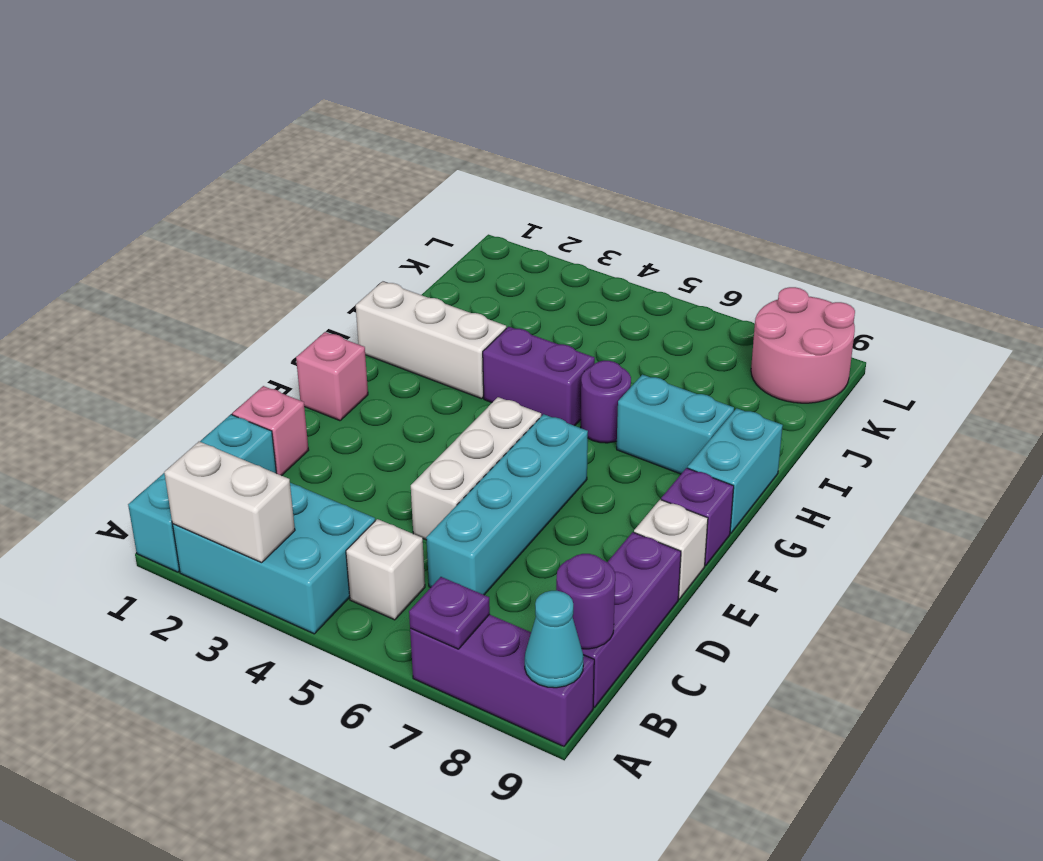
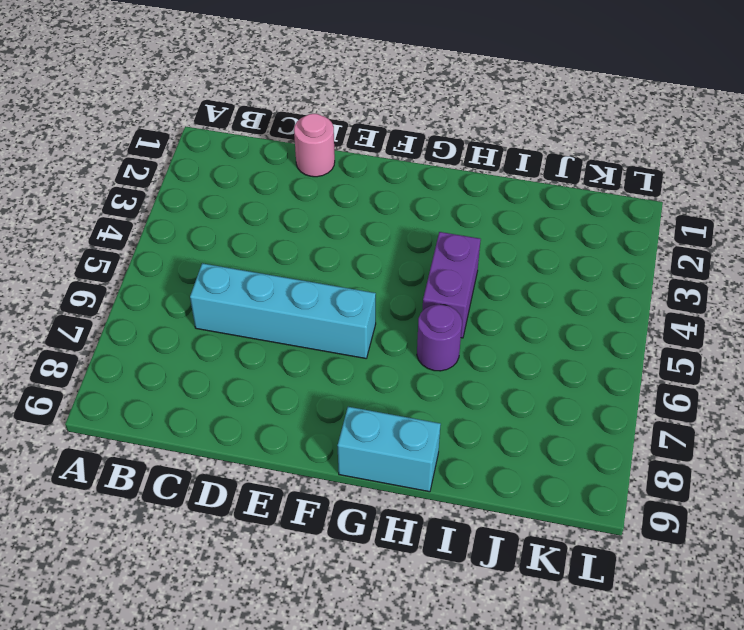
pink round brick D1 level 1 -> pink brick D1 level 1
none -> cyan brick A1:C1 level 1
none -> cyan brick A2:B4 level 1
none -> purple brick A7:A9 level 1

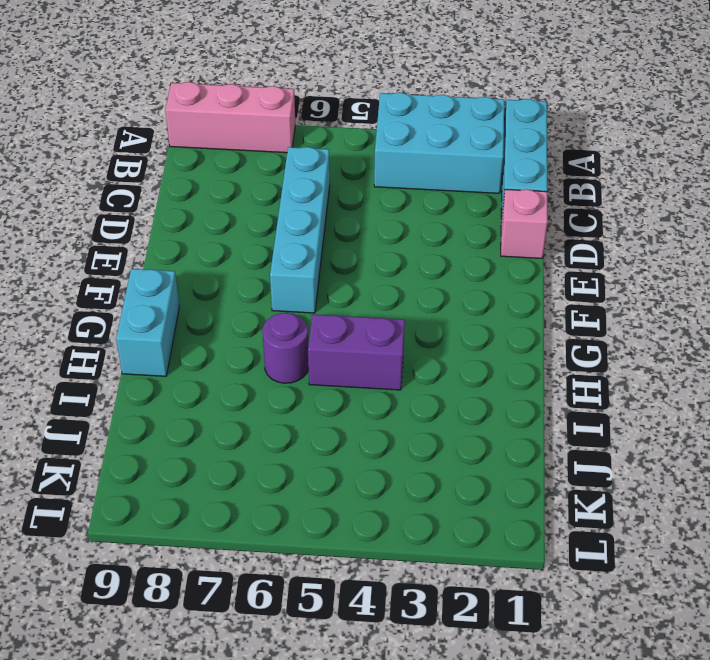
pink brick A7:A9 level 1 -> purple brick A7:A9 level 1
none -> white brick B5 level 1
none -> purple brick B9:D9 level 1
none -> white brick D5:F5 level 1

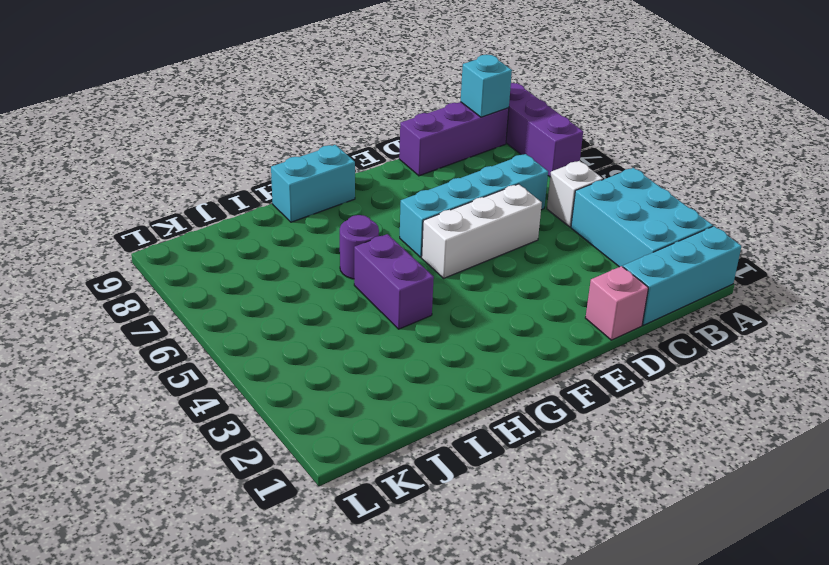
cyan brick B9 level 2 -> purple round brick B9 level 2
none -> white brick E9 level 1
none -> pink brick F1 level 1
none -> purple brick F9 level 1

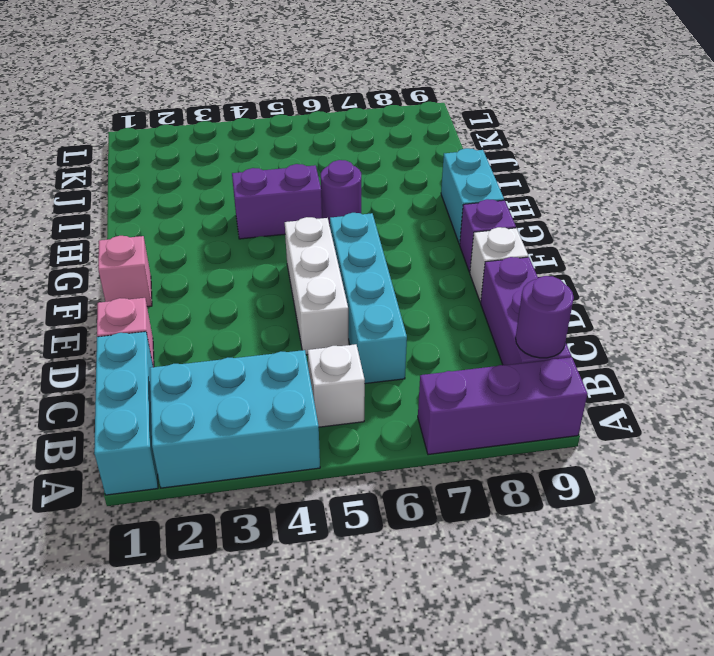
none -> white brick H1:H3 level 1
none -> cyan brick H7:H8 level 1
none -> pink round brick K8:L9 level 1

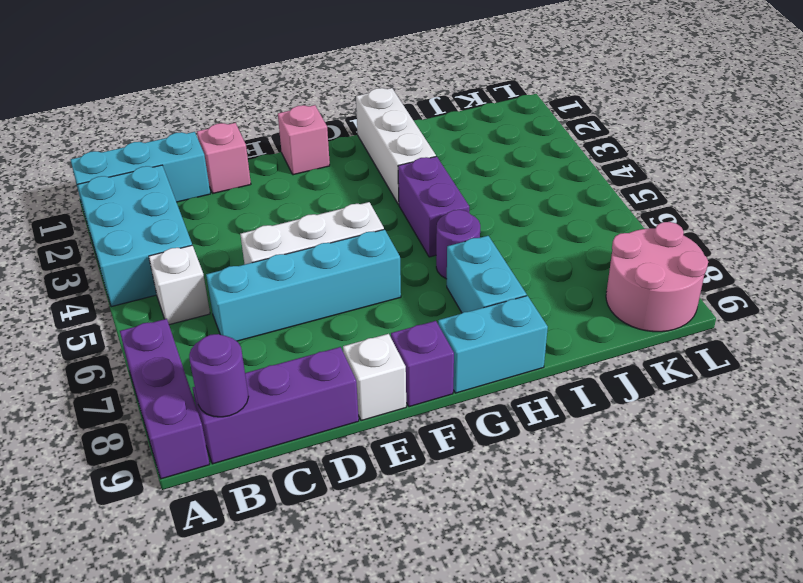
none -> white brick A2:A3 level 2
none -> purple plate A7 level 2
none -> cyan cone A9 level 2

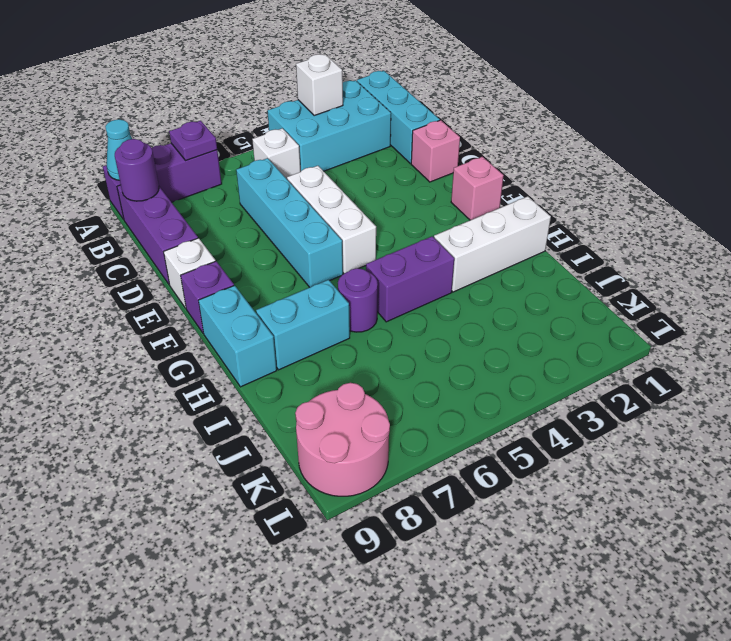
white brick A3 level 2 -> white brick A2:A3 level 2

